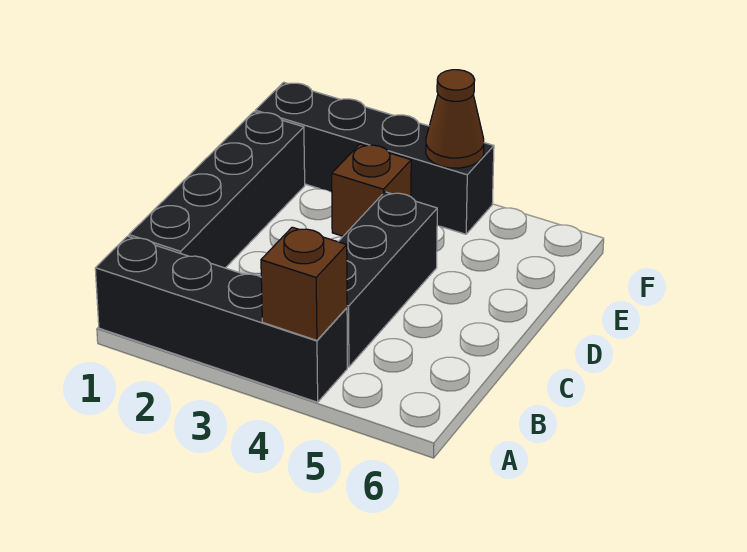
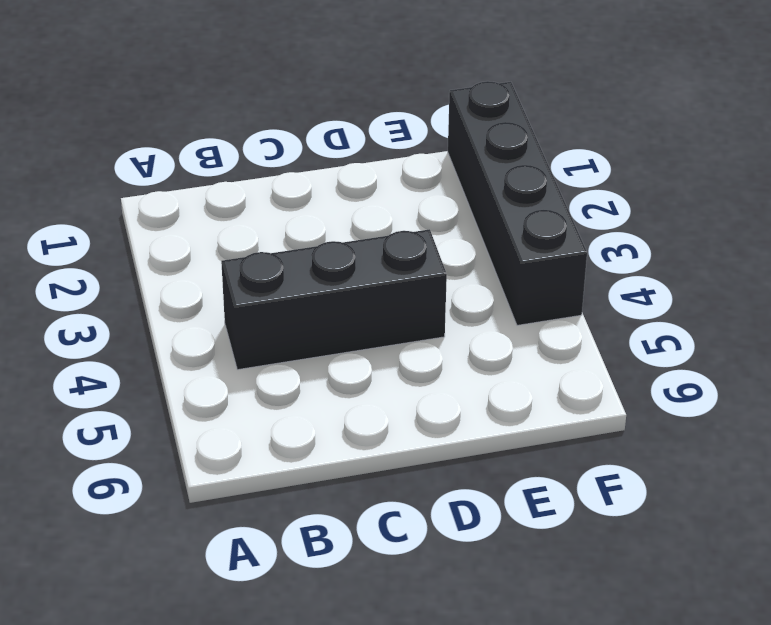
none -> black brick A1:A4 level 1
none -> black brick B1:E1 level 1

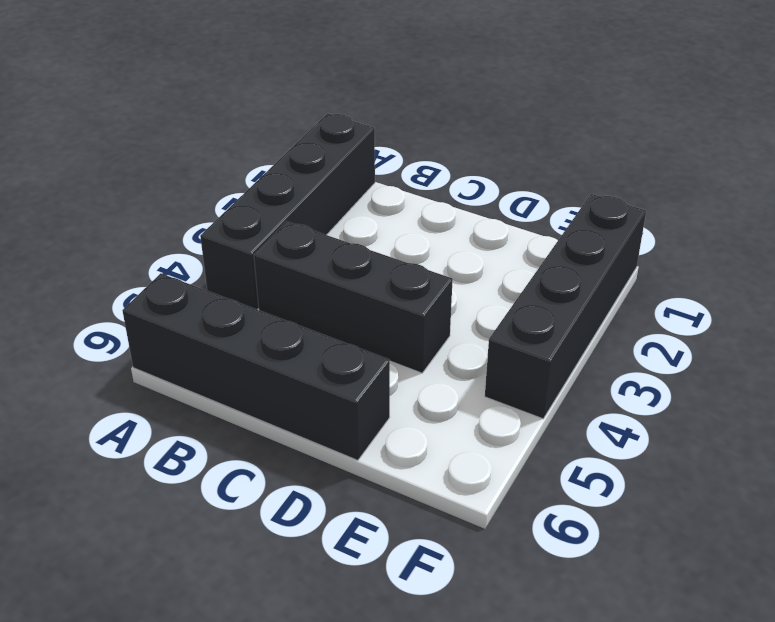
black brick A6:D6 level 1 -> black brick B1:E1 level 1
none -> brown brick E3 level 1
none -> brown brick A4 level 2

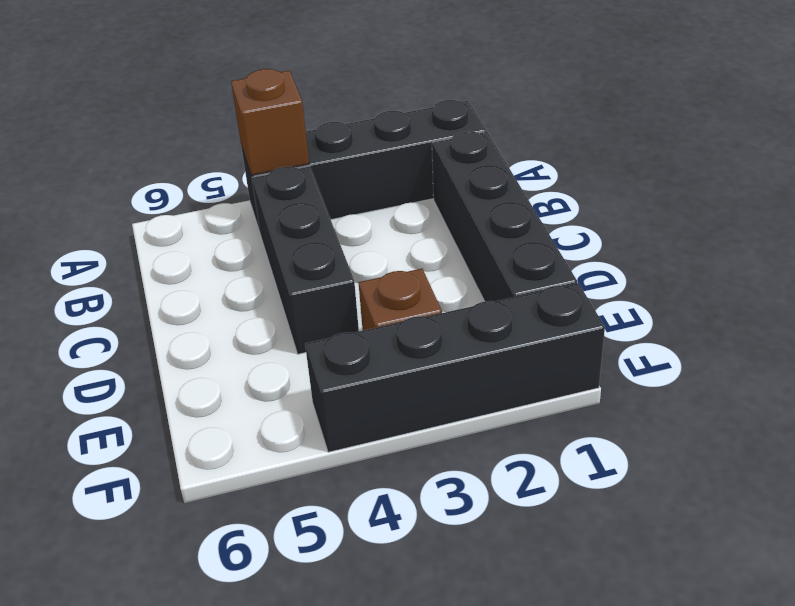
none -> brown cone F4 level 2

